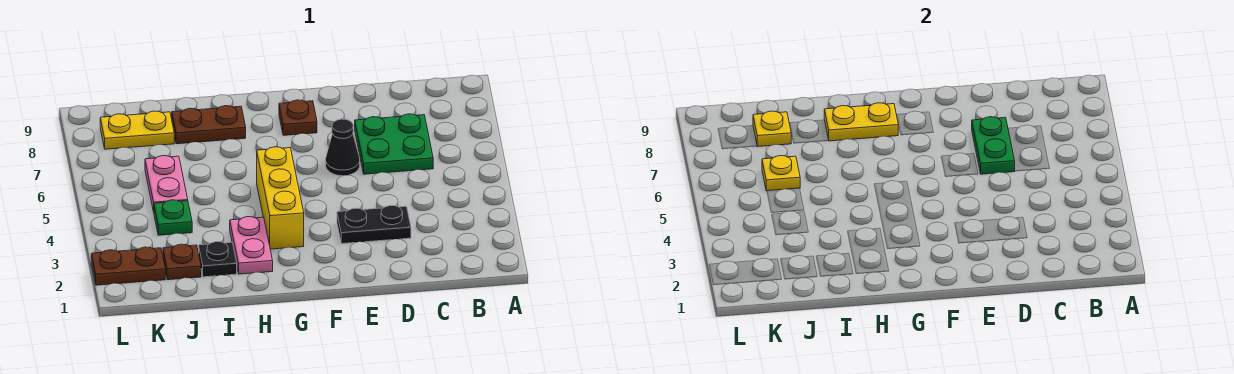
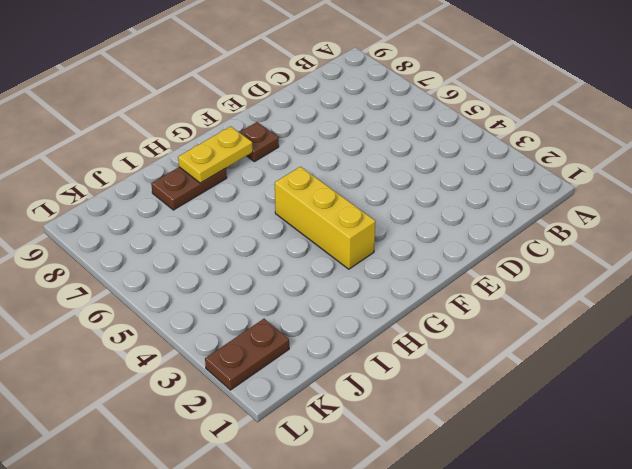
none -> green plate C6:D7 level 1
none -> black plate D3:E3 level 1
none -> black cone E6 level 1

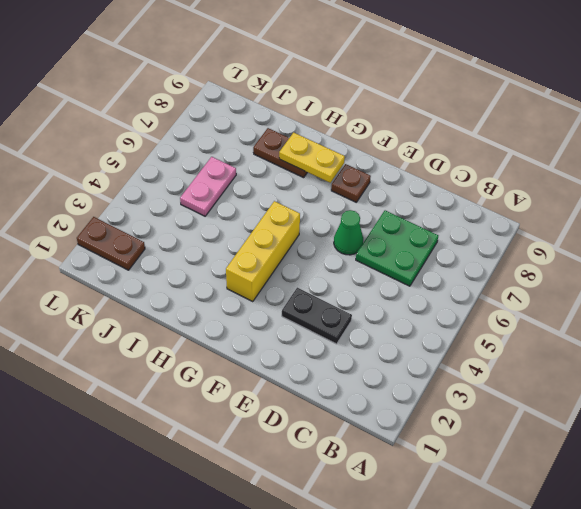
green cone E6 level 1 -> black cone E6 level 1
none -> pink plate H2:H3 level 1
none -> black plate I2 level 1
none -> brown plate J2 level 1

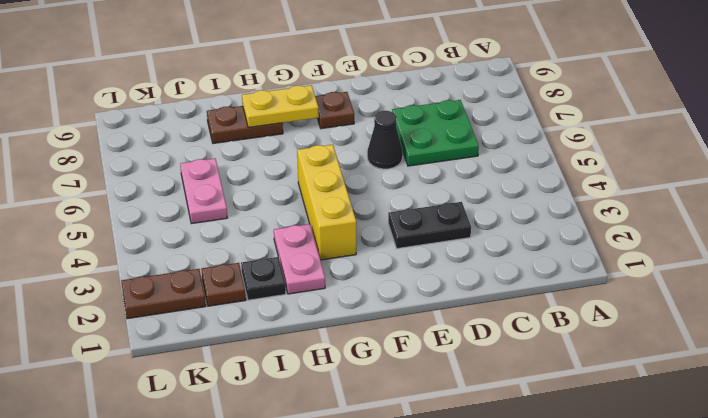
none -> green plate J4 level 1
none -> yellow plate J8:K8 level 1
none -> green plate D6:D7 level 2

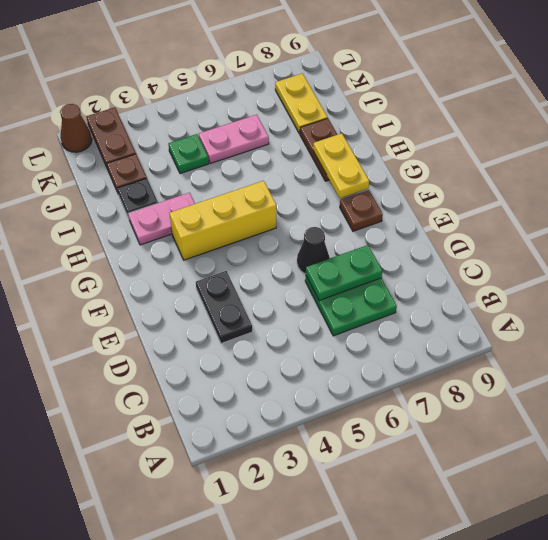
brown cone L1 level 1 -> none
none -> yellow plate J6 level 2
none -> yellow plate J8 level 2

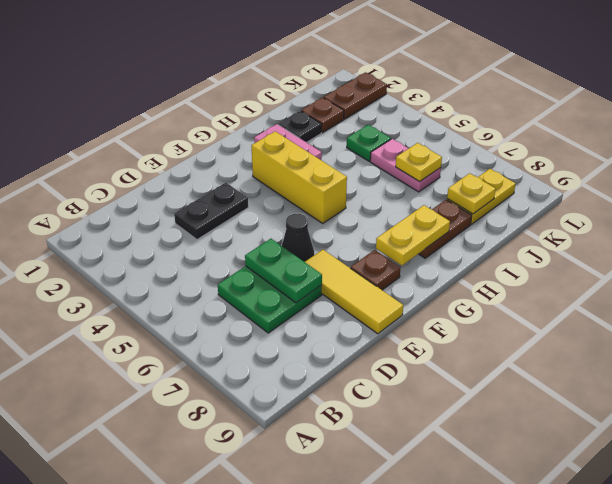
yellow tile E7:E9 level 1 -> none

